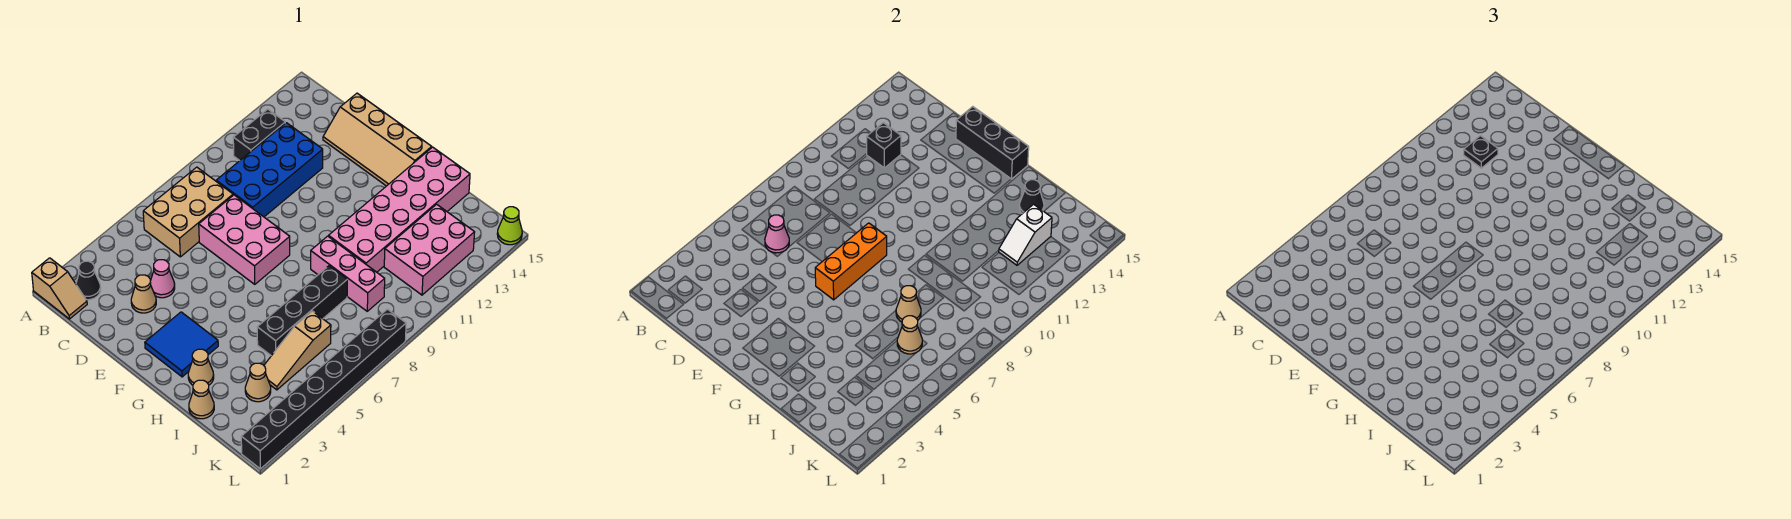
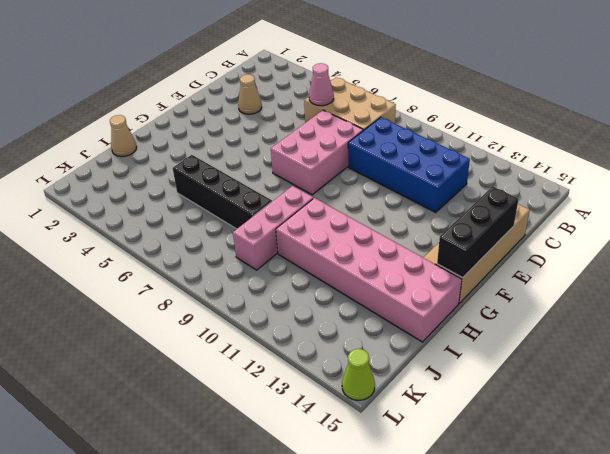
none -> tan slope A1:B1 level 1 top A
none -> black cone B2 level 1
none -> black brick B11:B12 level 1

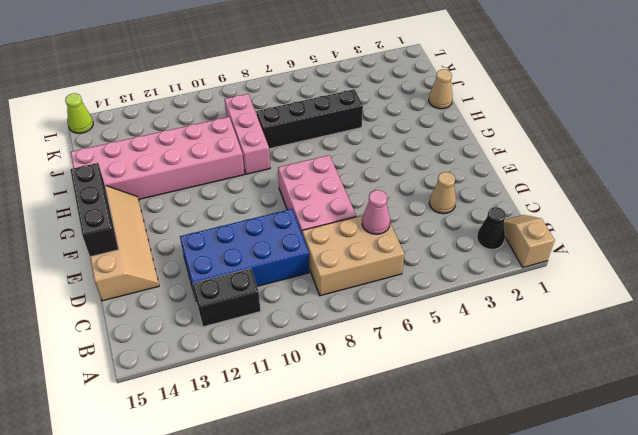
none -> pink cone D4 level 1
none -> blue tile F2:G3 level 1
none -> tan cone H2 level 1

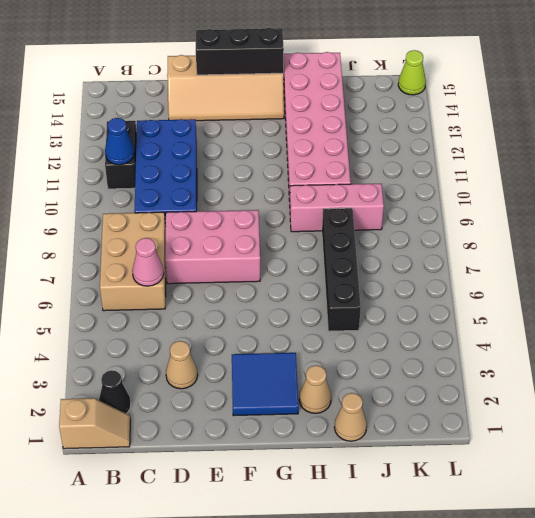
blue cone B11 level 2 -> none
none -> pink cone D4 level 1
none -> tan cone J3 level 1
none -> tan slope J4:J6 level 1 top 6

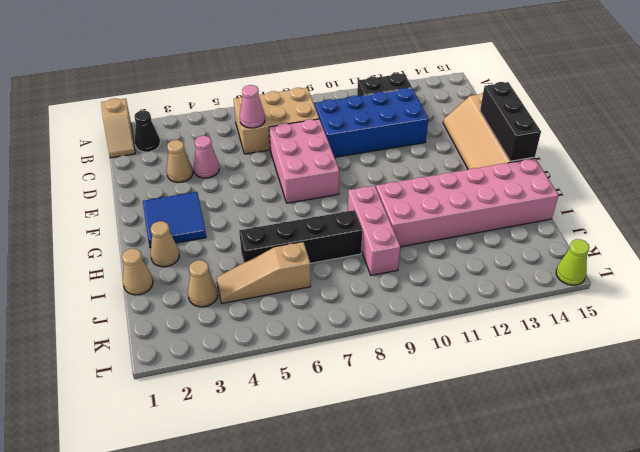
none -> pink brick J11:K13 level 1
none -> black brick L1:L8 level 1
none -> black brick C12 level 2

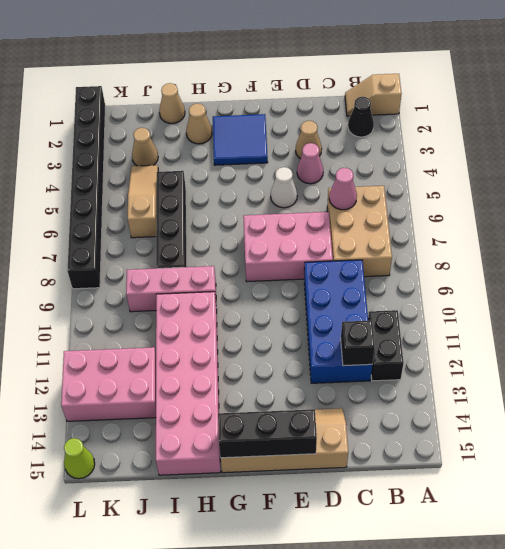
white cone E5 level 1 -> none
pink brick J12:L13 level 1 -> pink brick J11:K13 level 1
none -> orange brick F6:F8 level 2
none -> tan cone I7 level 2
none -> black cone I14 level 2

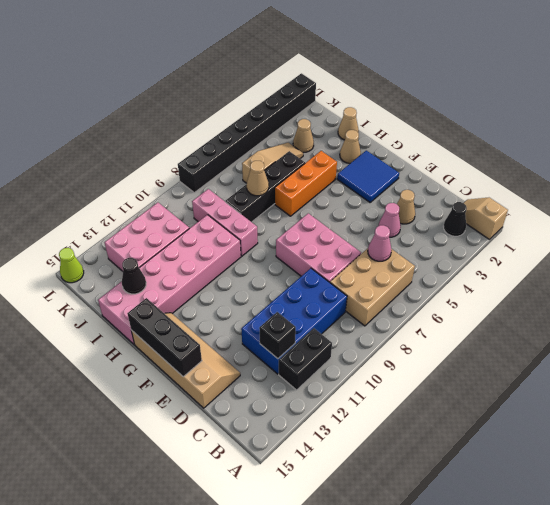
orange brick H4:H6 level 1 -> orange brick F6:F8 level 2
none -> tan cone J6 level 2
none -> white slope J12:J13 level 2 top 13
none -> black plate C12 level 3

